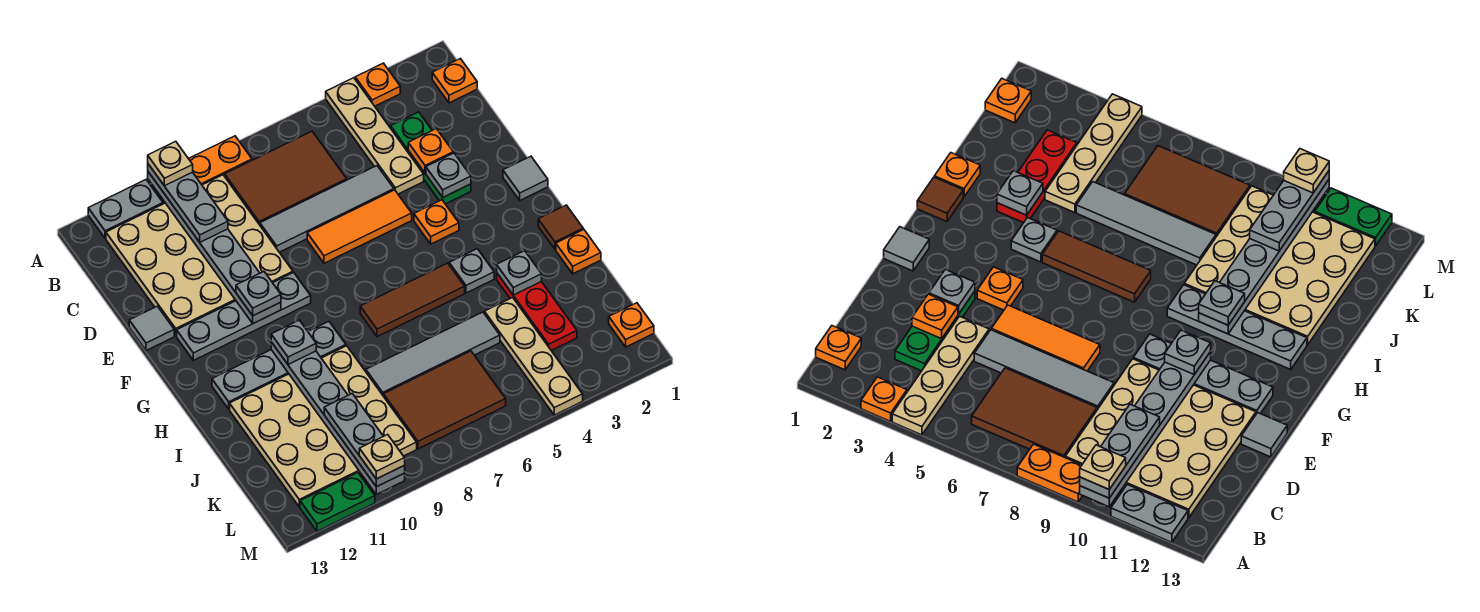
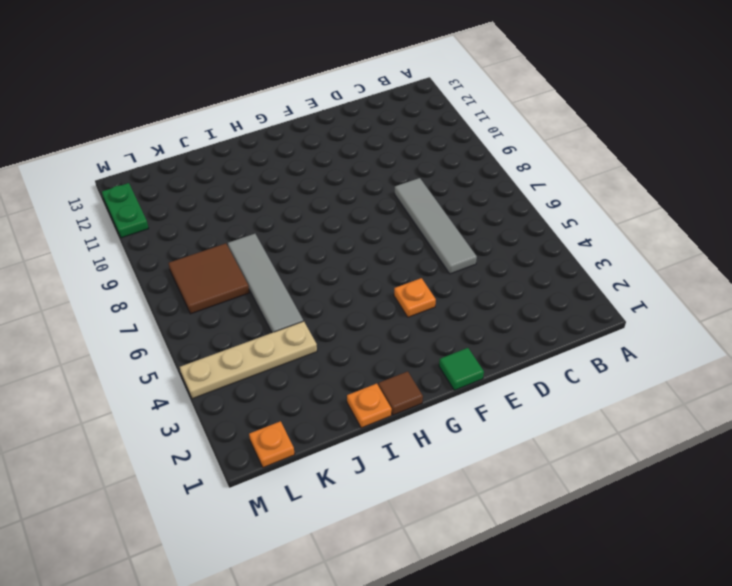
green tile F1 level 1 -> grey tile F1 level 1
brown tile K7:L8 level 1 -> brown tile K6:L8 level 1
none -> orange plate A3 level 1
none -> tan plate A4:D4 level 1
none -> orange plate A8:A9 level 1
none -> grey plate A11:A12 level 1

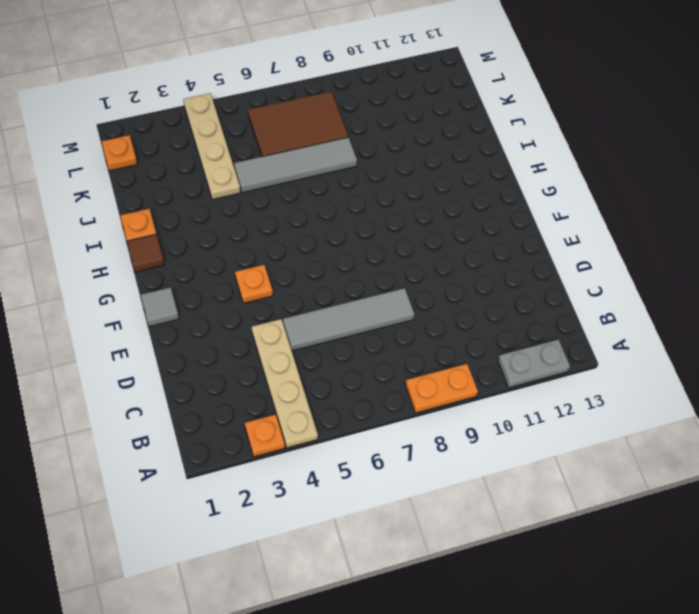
none -> orange plate B1 level 1
none -> brown tile B6:C8 level 1
none -> tan plate B9:E12 level 1
none -> green plate C3:E3 level 1

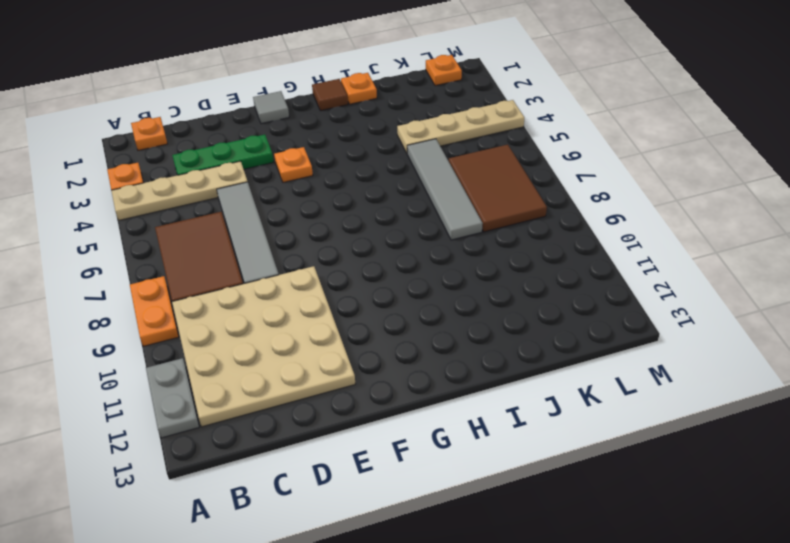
none -> orange tile E5:E7 level 1
none -> grey tile E13 level 1
none -> grey plate F9:F12 level 1
none -> grey plate H4 level 1

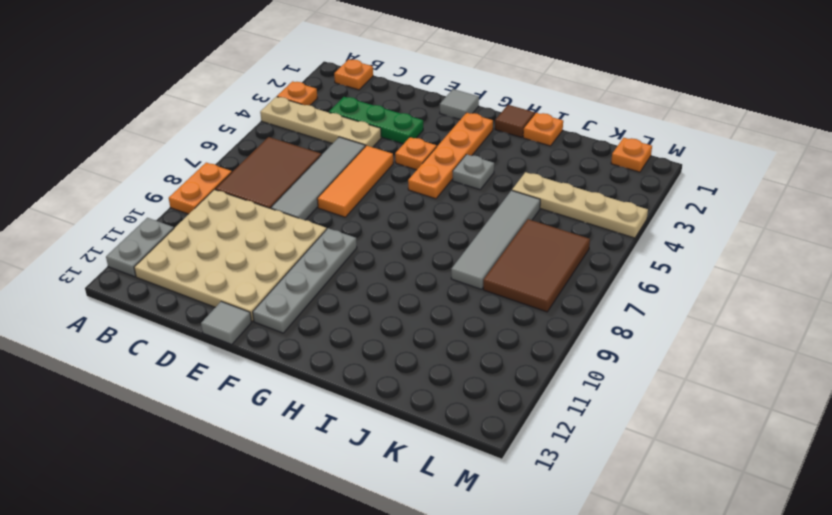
orange plate G2:G5 level 1 -> none
none -> brown tile H5:H7 level 1
none -> grey plate H9:H12 level 1
none -> red plate I3:K3 level 1
none -> tan plate I9:L12 level 1

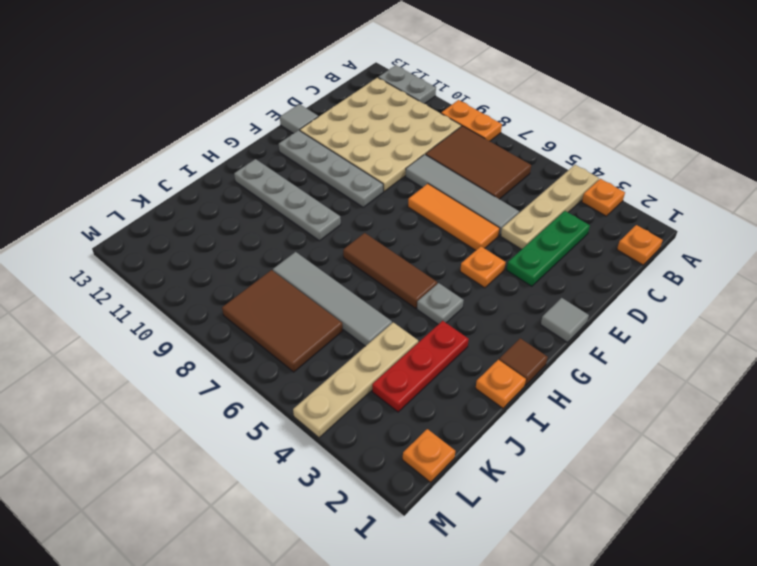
none -> tan plate I9:L12 level 1
none -> green plate M11:M12 level 1
none -> grey plate A10:F10 level 2
none -> orange plate D3 level 2

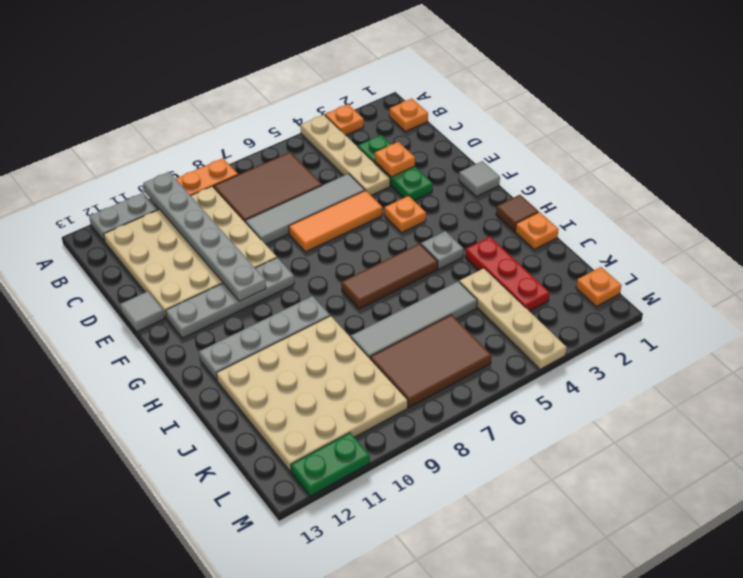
none -> grey plate E3 level 2
none -> grey plate H10:M10 level 2
none -> grey plate I3 level 2
none -> grey plate A10:C10 level 3

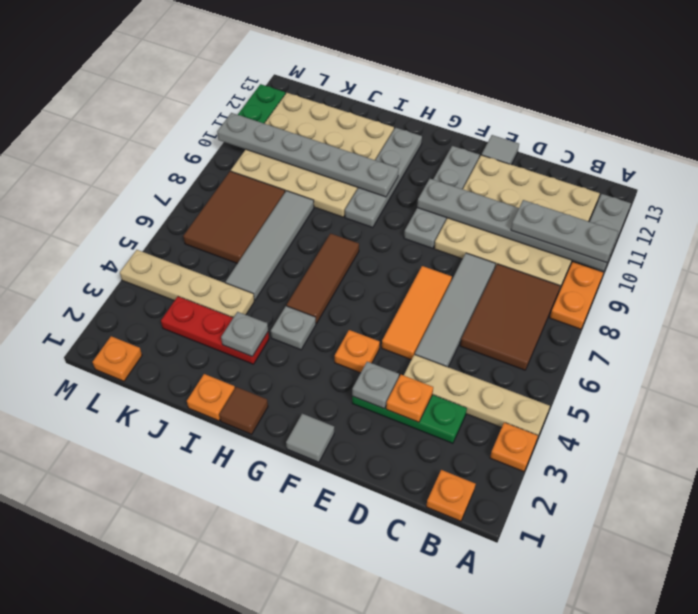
none -> grey plate F10 level 3
none -> grey plate H10 level 3
none -> grey plate K10:M10 level 3
none -> tan plate A10 level 4

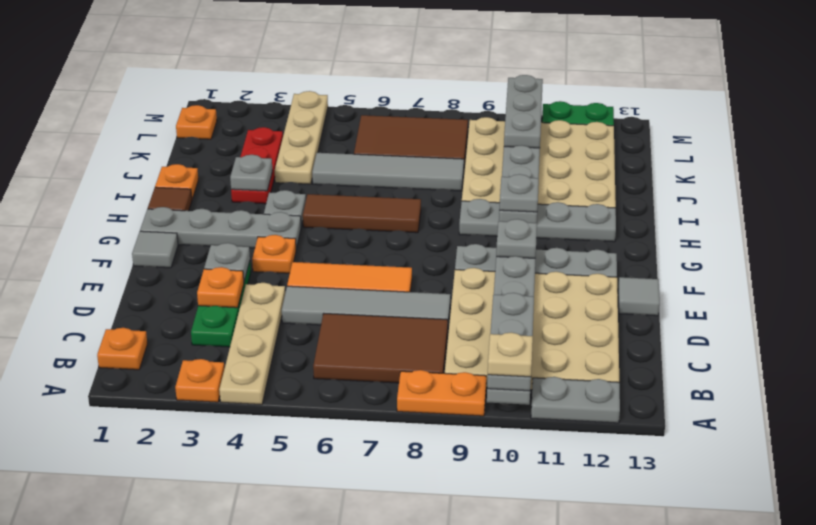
grey plate G1:G4 level 1 -> none
none -> tan plate M10 level 4

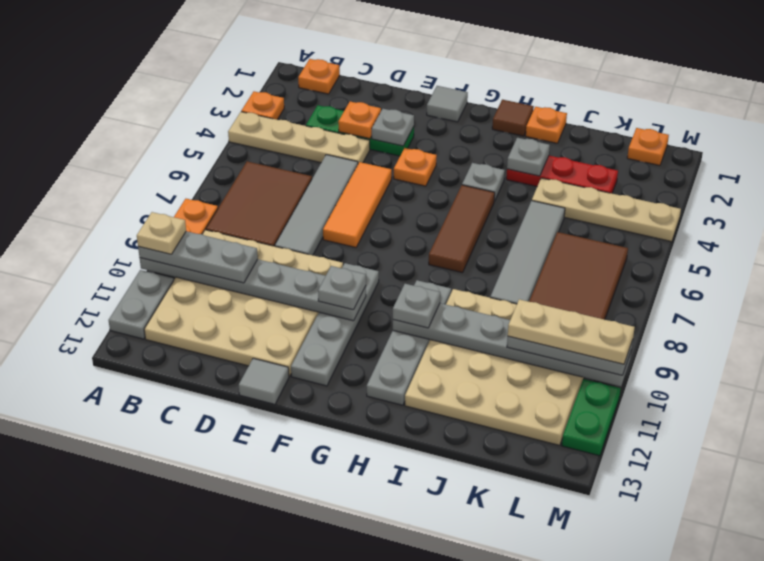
tan plate K10:M10 level 4 -> tan plate M10 level 4

